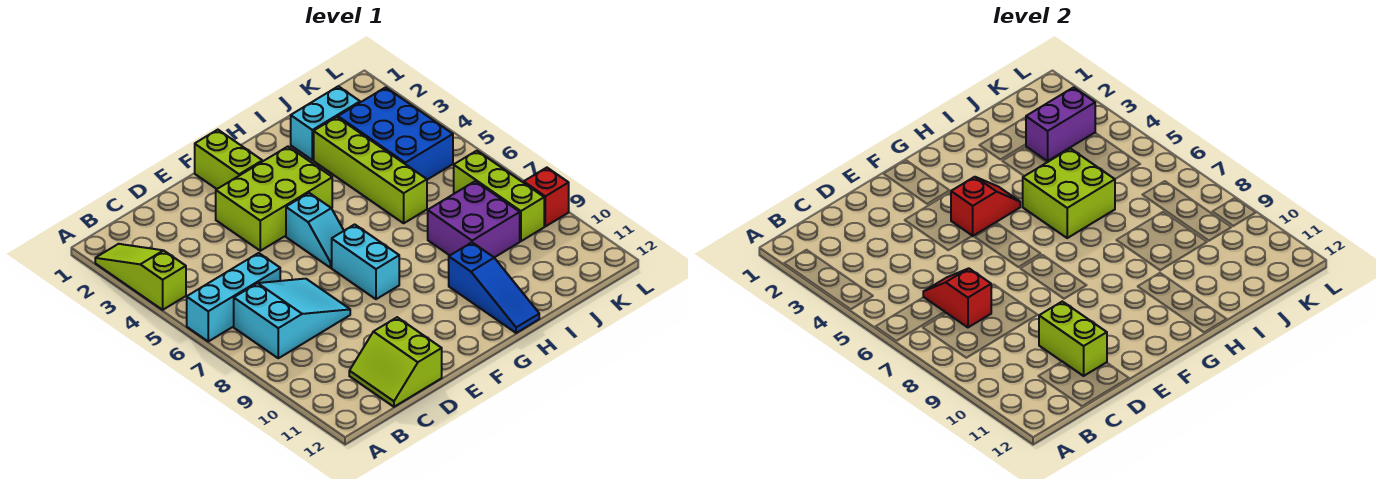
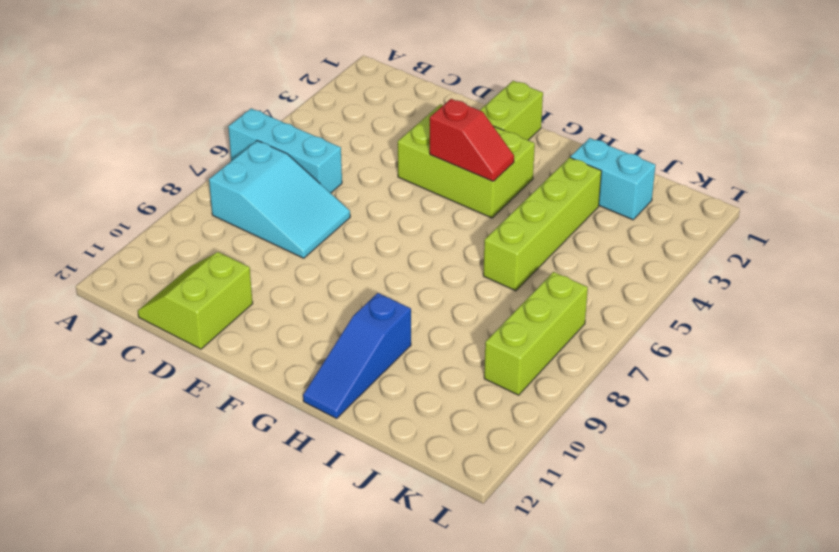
none -> lime slope A2:A4 level 1 top 4
none -> cyan slope F5:F6 level 1 top 5
none -> cyan brick F7:F8 level 1

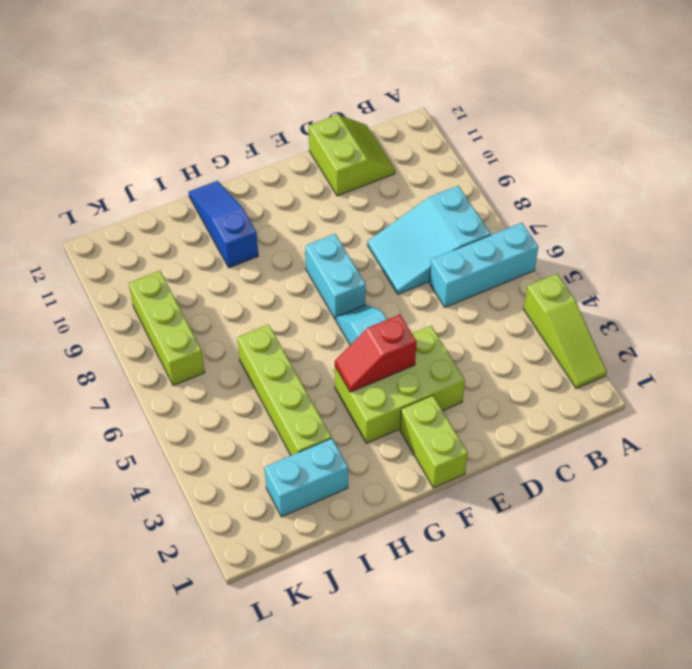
none -> purple brick I8:J9 level 1
none -> blue brick J3:K5 level 1
none -> red brick L9 level 1

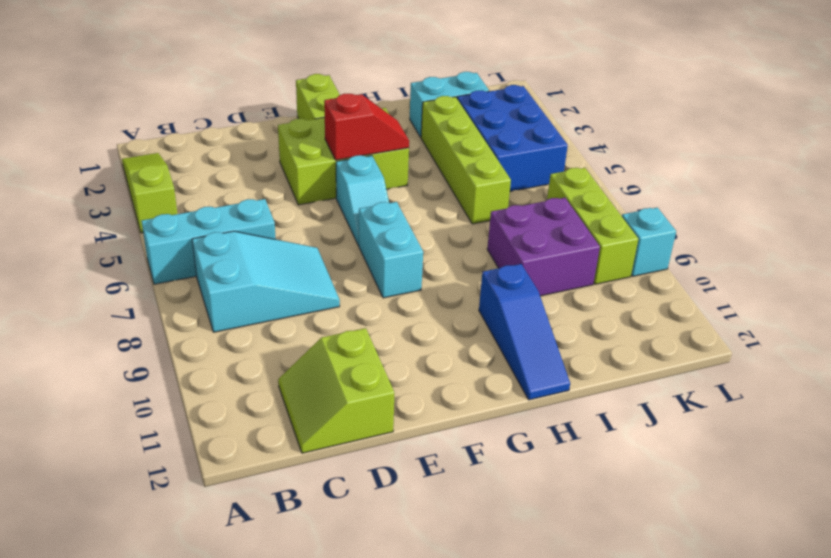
cyan brick L9 level 1 -> red brick L9 level 1
none -> red slope C6:C7 level 2 top 7
none -> lime brick D10:D11 level 2
none -> lime brick H5:I6 level 2

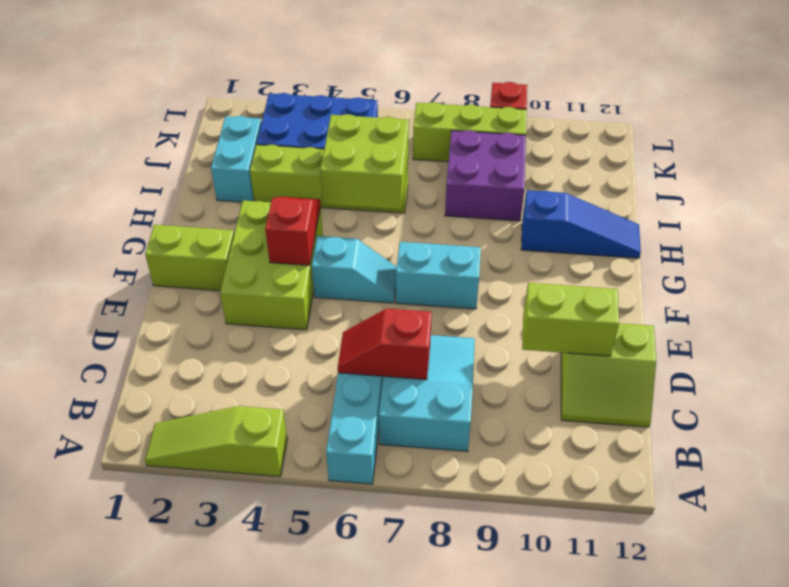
none -> purple brick J3:K3 level 2

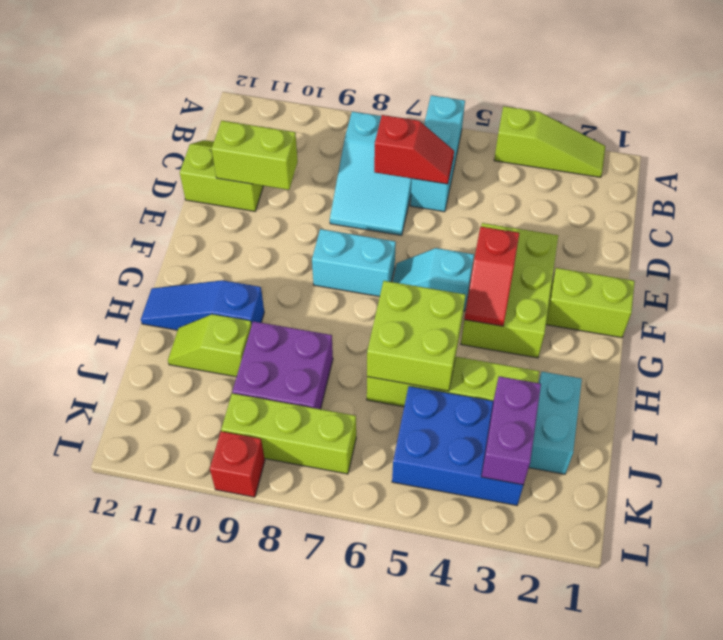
lime slope I10:I11 level 1 top 10 -> none

